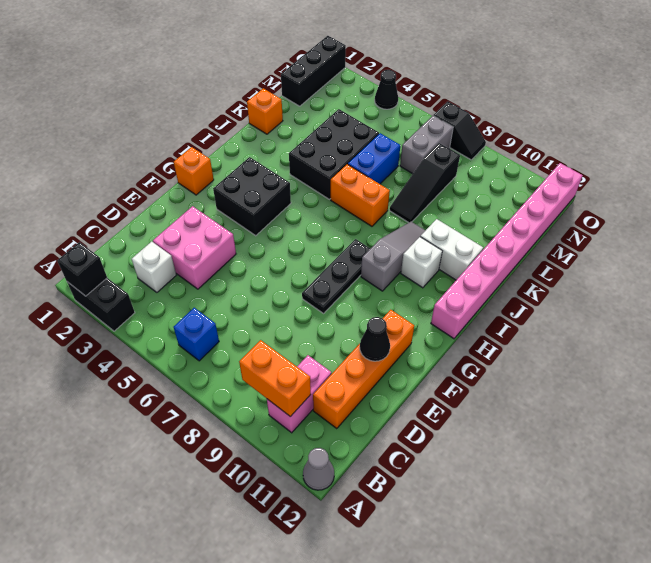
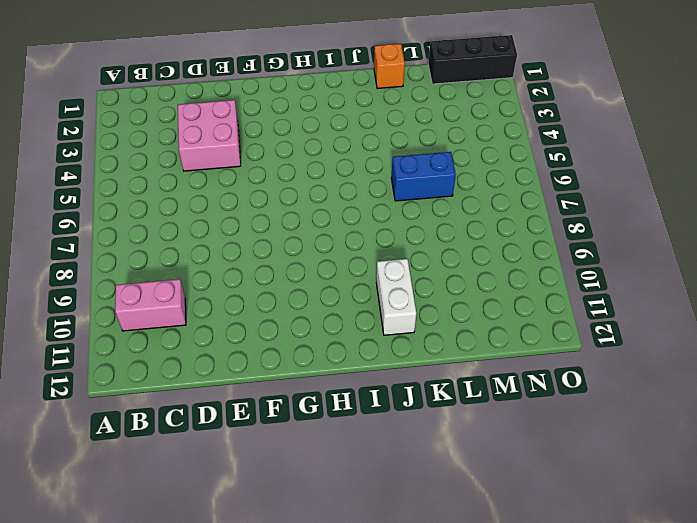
none -> black brick A2:A3 level 1
none -> grey cone A12 level 1
none -> blue brick B6 level 1

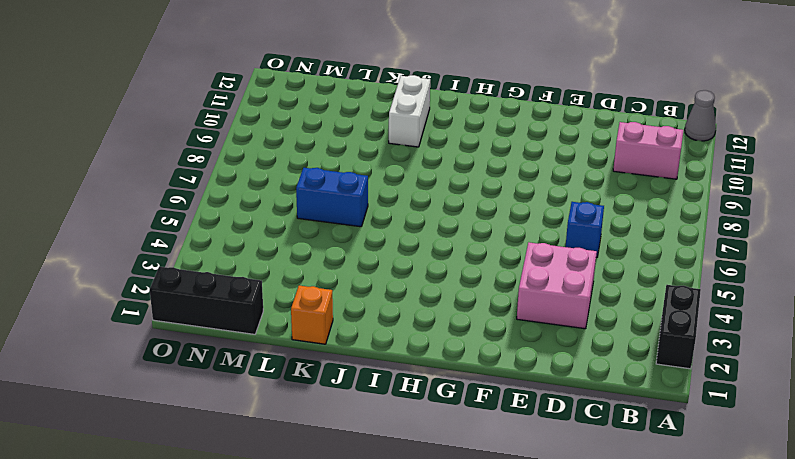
blue brick D6 level 1 -> blue brick B6 level 1
none -> white brick C3 level 1
none -> orange brick C11:F11 level 1
none -> black plate F8:H8 level 1

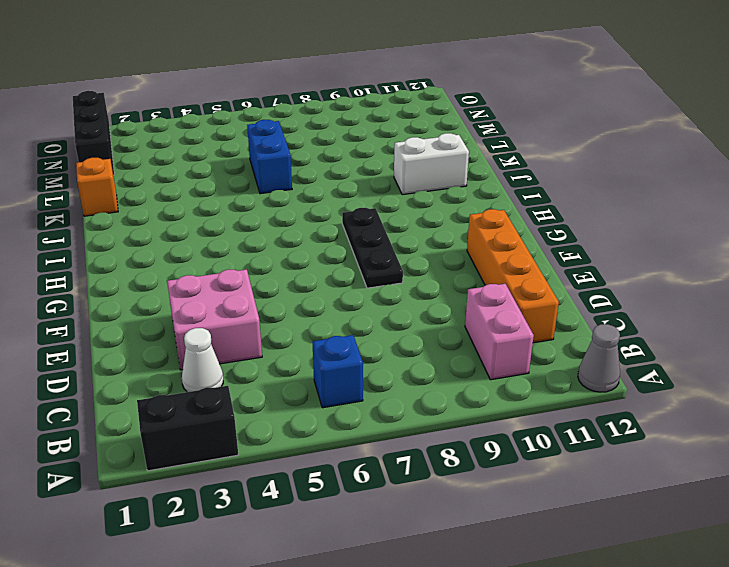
white cone C3 level 1 -> white brick C3 level 1
none -> orange brick G1 level 1
none -> black brick G3:H4 level 1
none -> grey slope H9:J9 level 1 top H

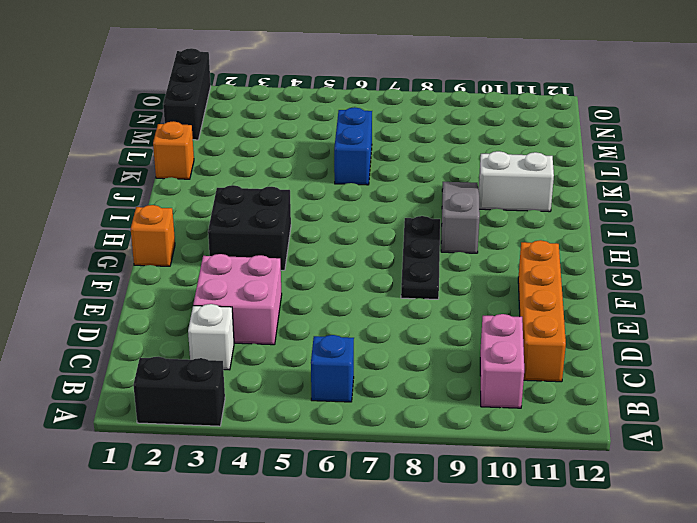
none -> grey cone A12 level 1
none -> pink brick H12:O12 level 1
none -> white brick I10 level 1

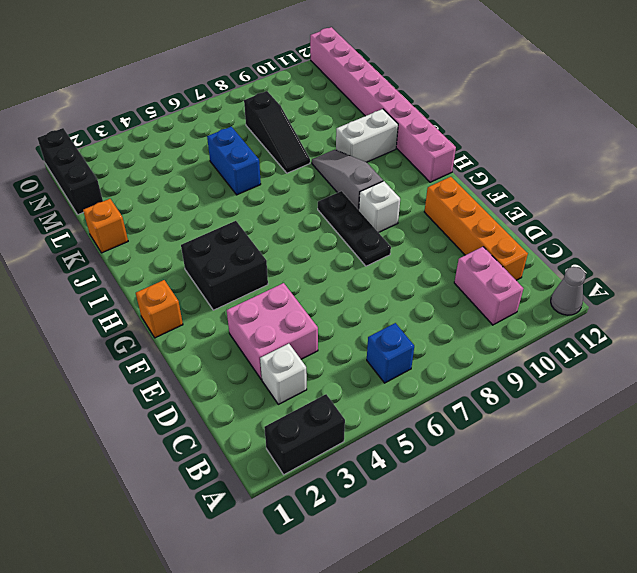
white brick G9 level 1 -> white brick I10 level 1
none -> black brick J4:L5 level 1
none -> orange brick J6:J7 level 1
none -> grey brick M7:N7 level 1

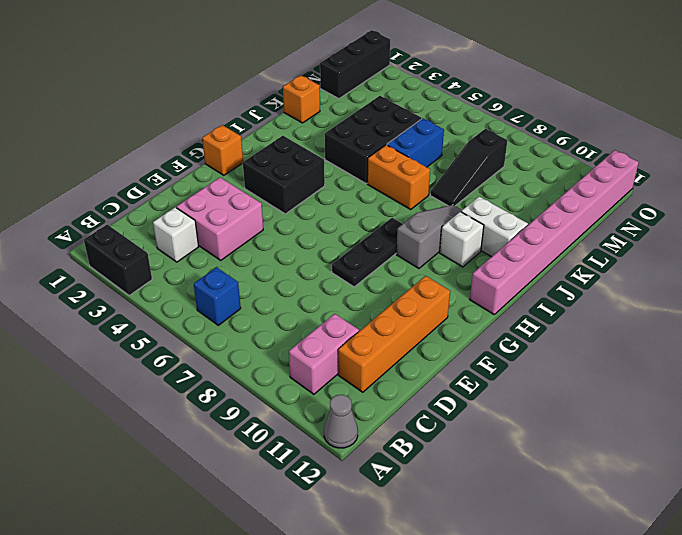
none -> grey brick M7:N7 level 1
none -> black cone O4 level 1
none -> black slope O7:O8 level 1 top 7

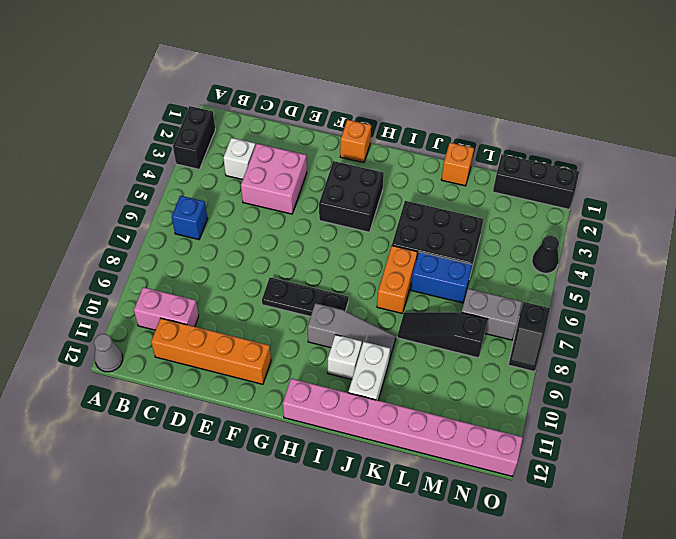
none -> black brick A2 level 2
none -> orange brick B9:B10 level 2
none -> black cone E11 level 2

